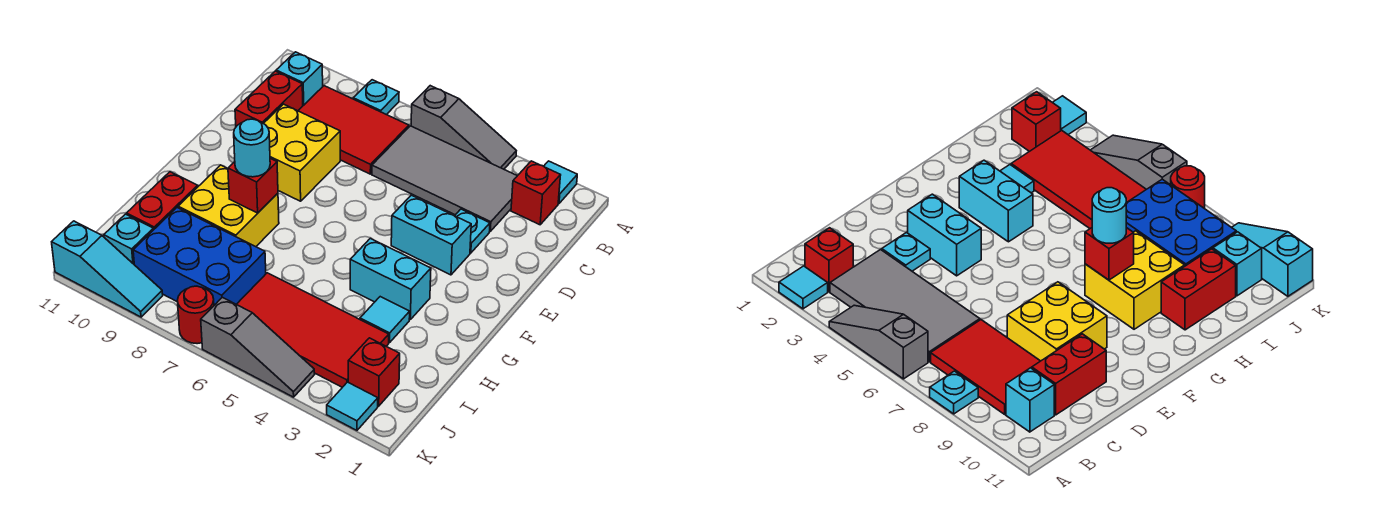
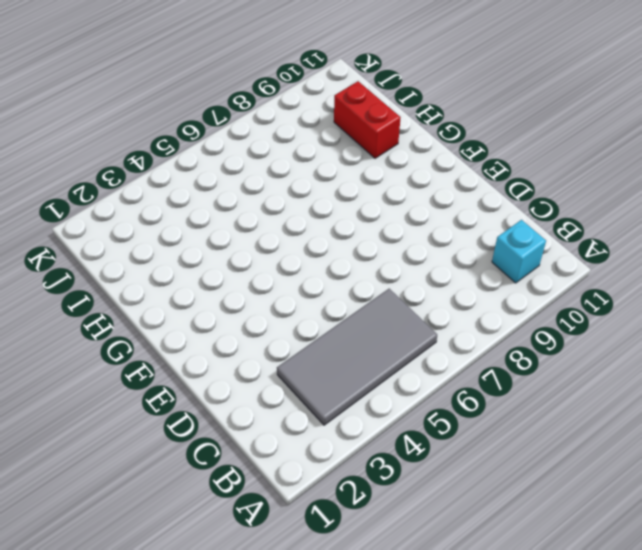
none -> cyan tile A2 level 1
none -> grey slope A4:A6 level 1 top 6
none -> cyan plate A8 level 1

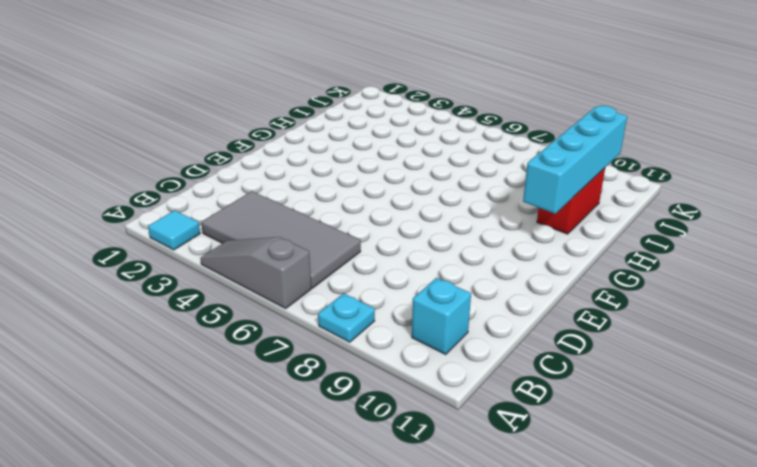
cyan brick G10:J10 level 2 -> none
none -> red brick B2 level 1
none -> red tile B7:C9 level 1
none -> red brick C10:D10 level 1

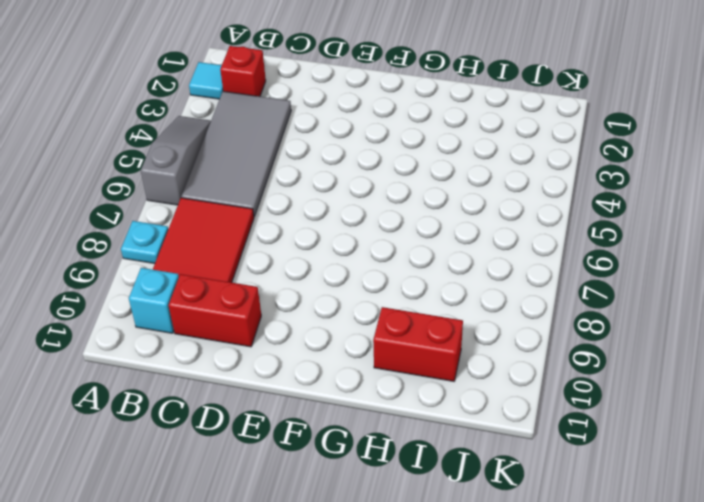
none -> cyan plate D3 level 1
none -> yellow brick D8:E9 level 1
none -> cyan brick E3:E4 level 1

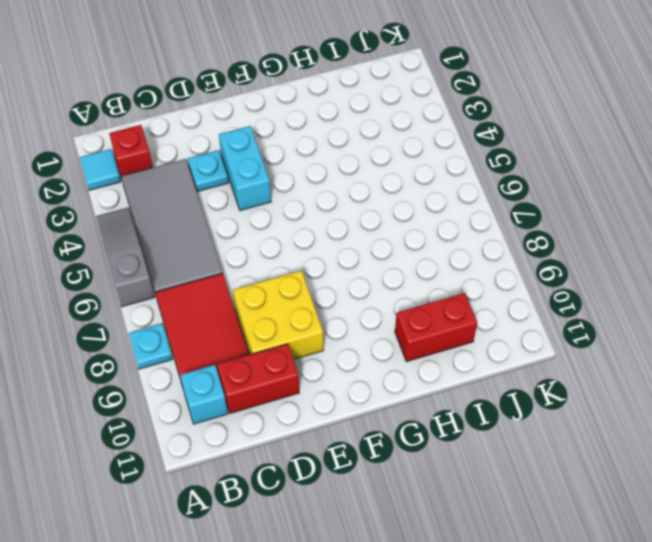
none -> cyan brick G3:G4 level 1
none -> yellow brick G8:H9 level 1
none -> cyan tile H3 level 1

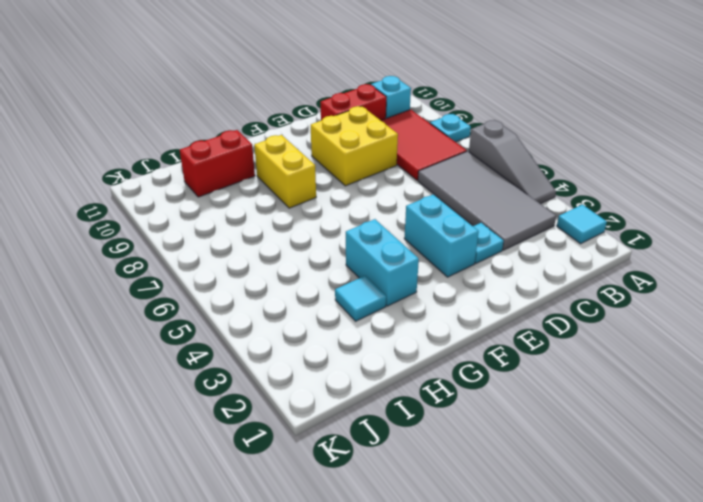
yellow brick G8:G9 level 1 -> yellow brick G8:H9 level 1
none -> red brick B2 level 1
none -> red tile I3:J6 level 1
none -> blue brick I7:J9 level 1

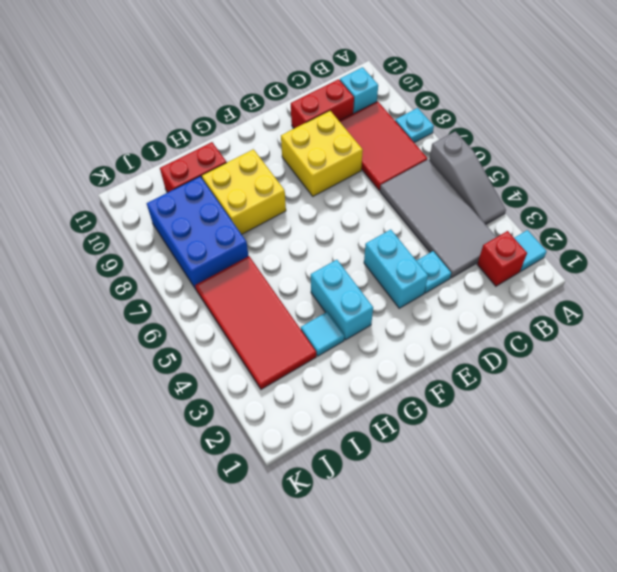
none -> red brick J2 level 1
none -> cyan brick J10 level 1
none -> cyan tile K2 level 1

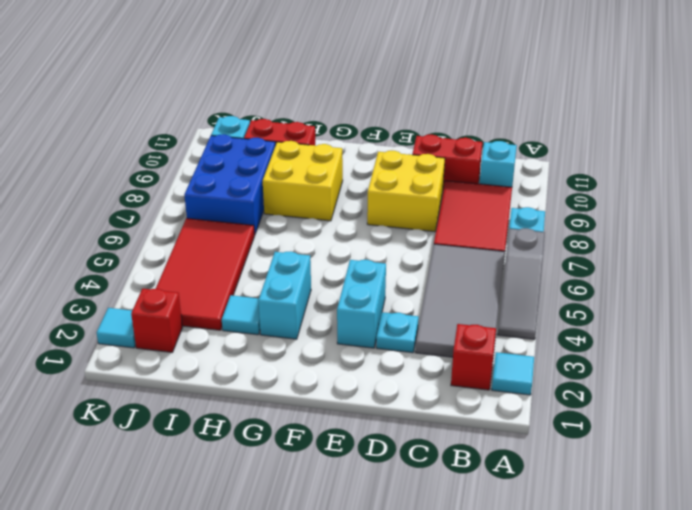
none -> grey slope K4:K6 level 1 top 6
none -> red round brick K7 level 1
none -> cyan slope K9:K11 level 1 top 11

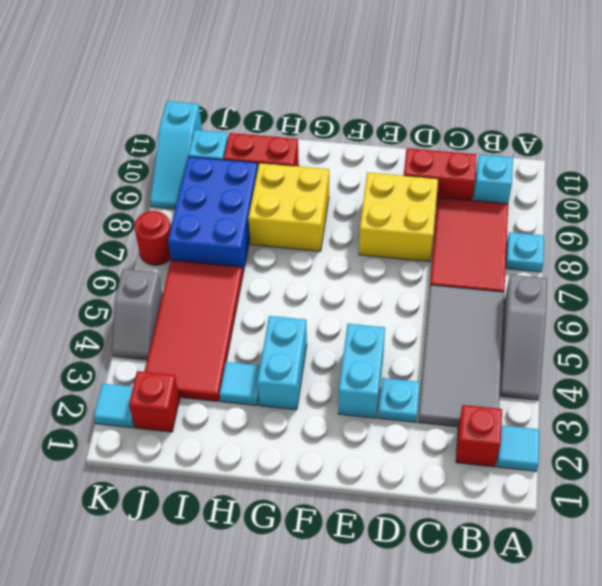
grey slope K4:K5 level 1 top 5 -> grey slope K4:K6 level 1 top 6
none -> red brick G8 level 2
none -> cyan round brick G8 level 3

